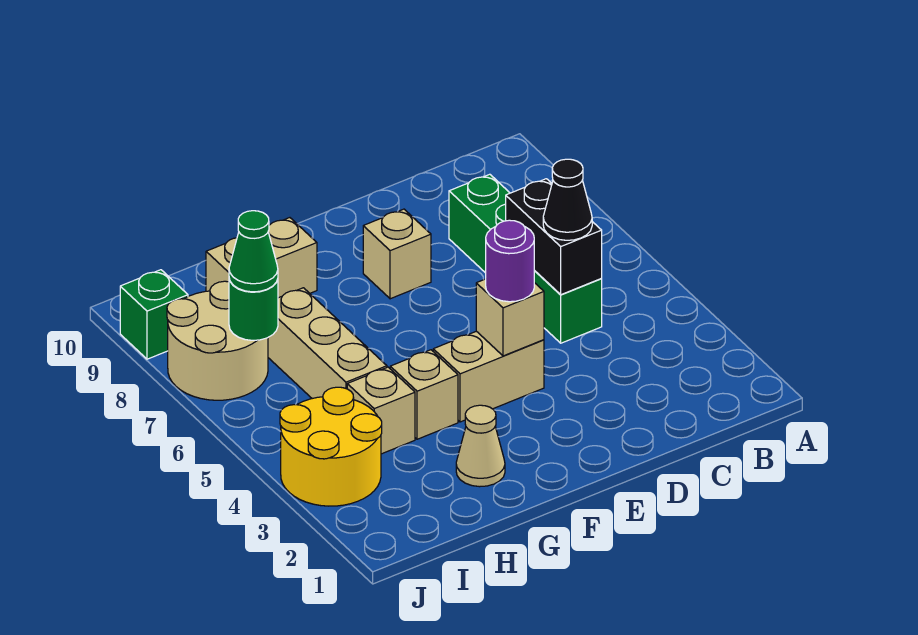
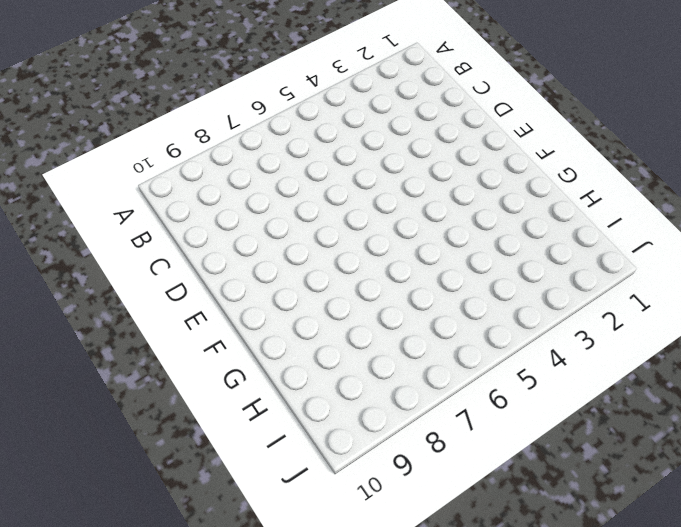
none -> green brick C5:C8 level 1
none -> tan brick E4:F4 level 1
none -> tan brick E8 level 1

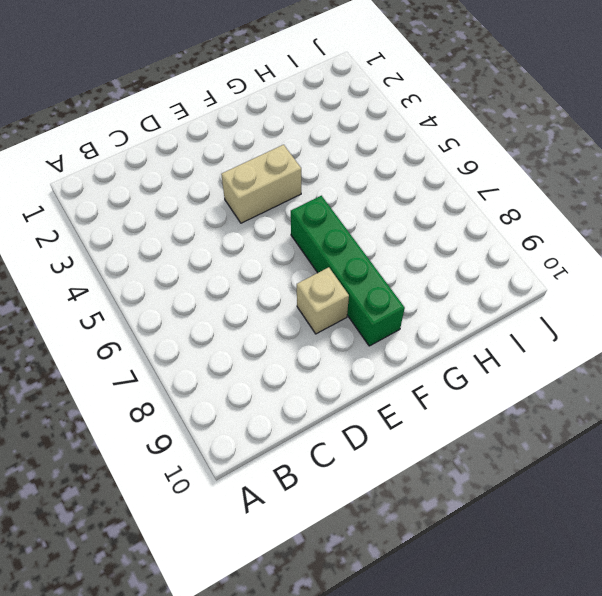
green brick F6:F9 level 1 -> green brick C5:C8 level 1
none -> tan cone G2 level 1
none -> tan brick G4 level 1
none -> tan brick G9:H9 level 1

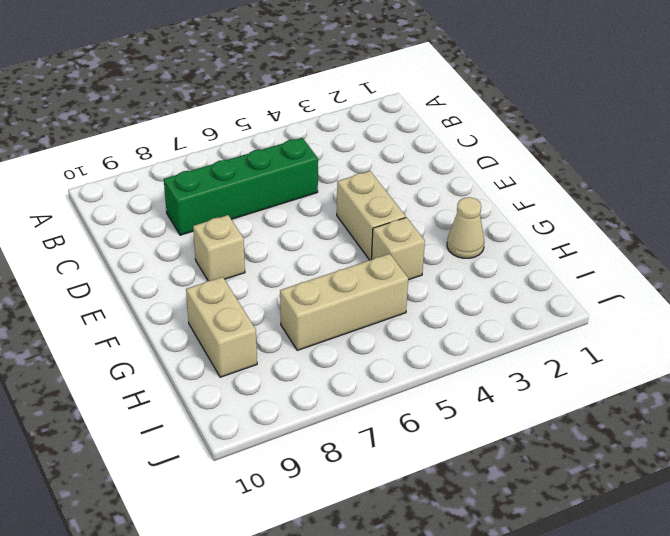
none -> tan brick H4 level 1
none -> yellow round brick I3:J4 level 1
none -> tan round brick I7:J8 level 1

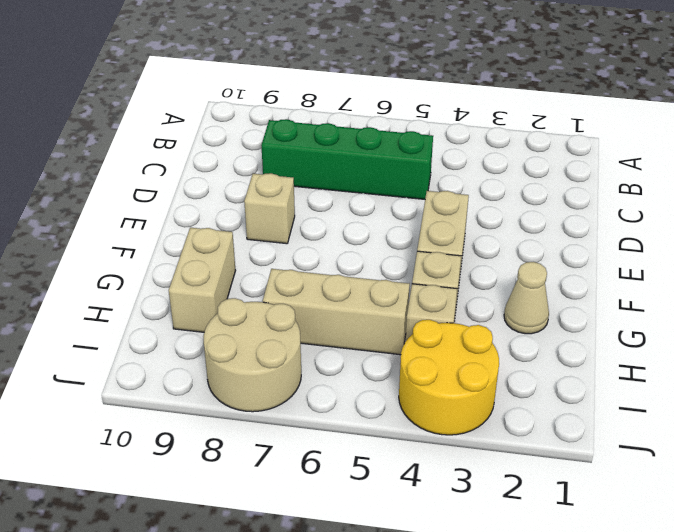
none -> green brick J9 level 1
none -> black brick C5:C6 level 2
none -> tan brick E4 level 2

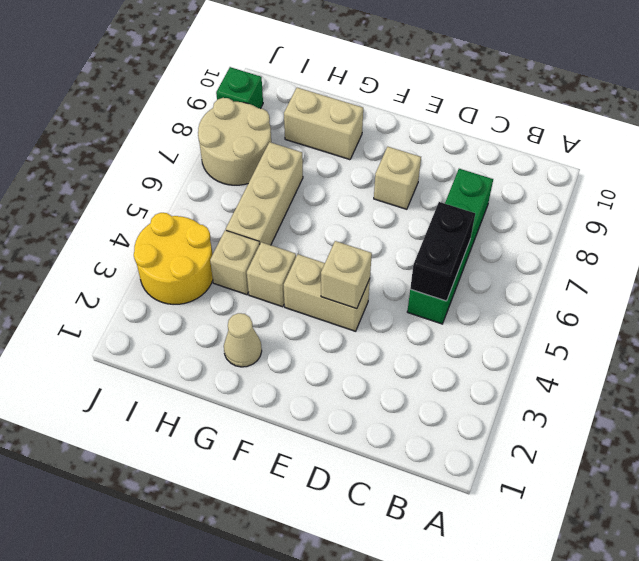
none -> green round brick I7 level 2
none -> black cone C5 level 3
none -> purple round brick E4 level 3

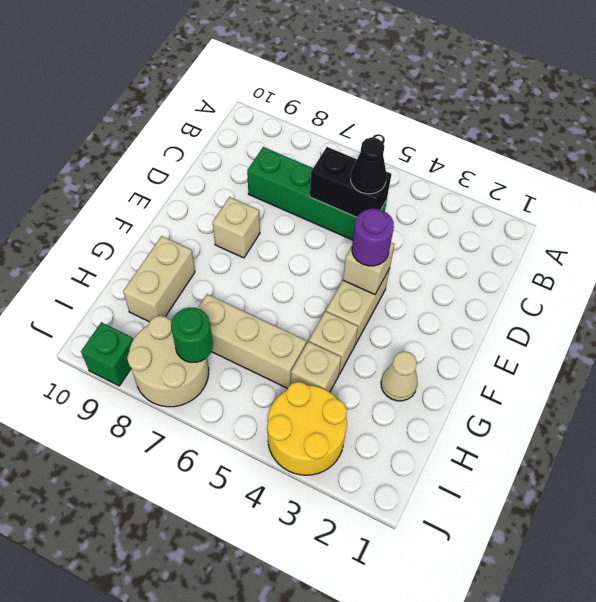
none -> green cone I7 level 3

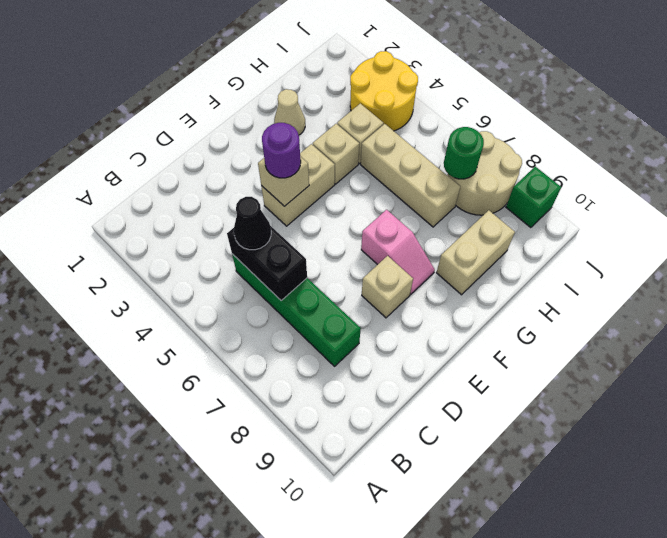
pink slope F7:F8 level 1 top 7 -> none
none -> green cone I7 level 3

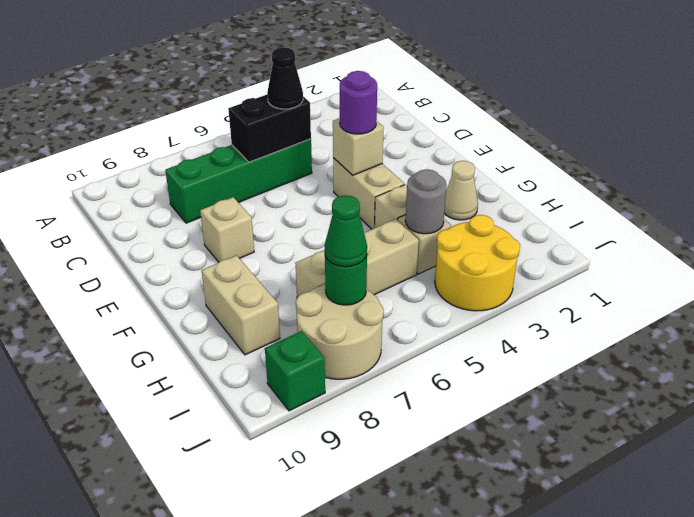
grey round brick H4 level 2 -> none

